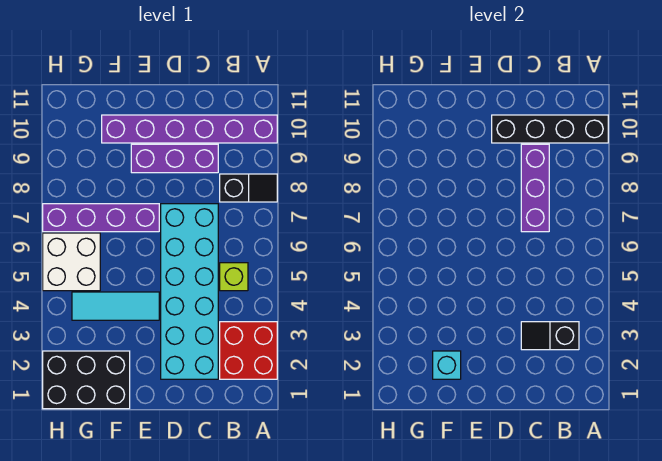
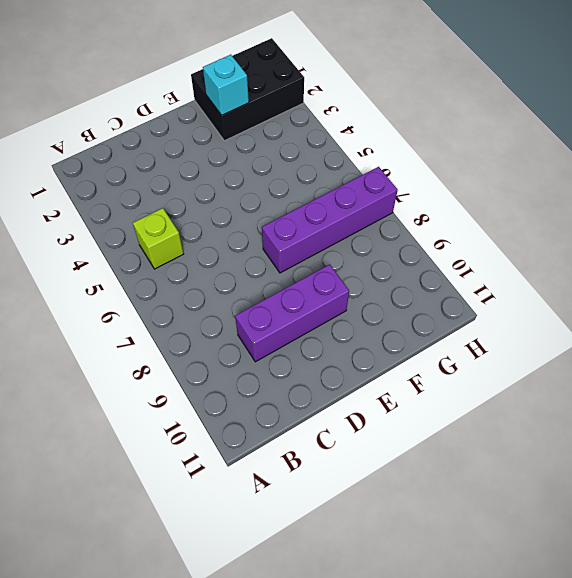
none -> red brick A2:B3 level 1
none -> black slope A8:B8 level 1 top B
none -> purple brick A10:F10 level 1

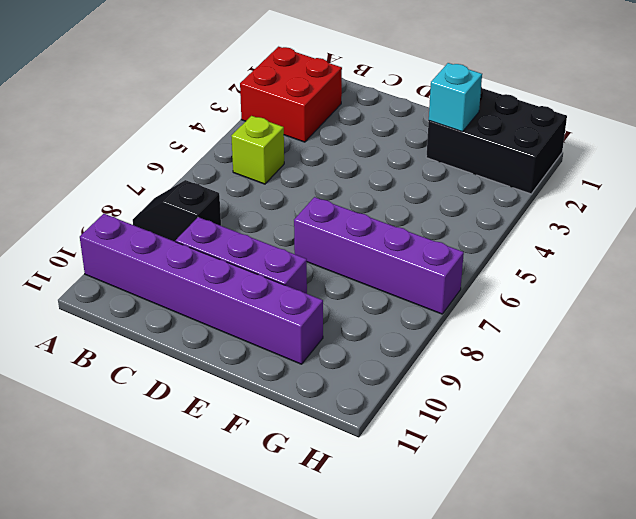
none -> cyan brick C2:D7 level 1
none -> cyan tile E4:G4 level 1
none -> white brick G5:H6 level 1

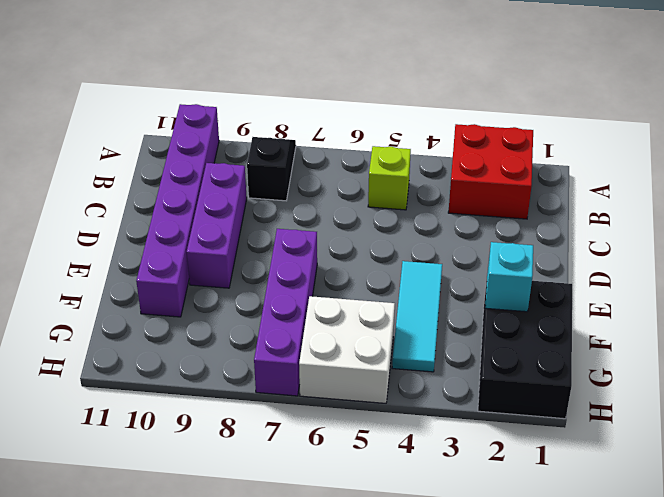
none -> cyan brick C2:D7 level 1
none -> black brick A10:D10 level 2
none -> black slope B3:C3 level 2 top B

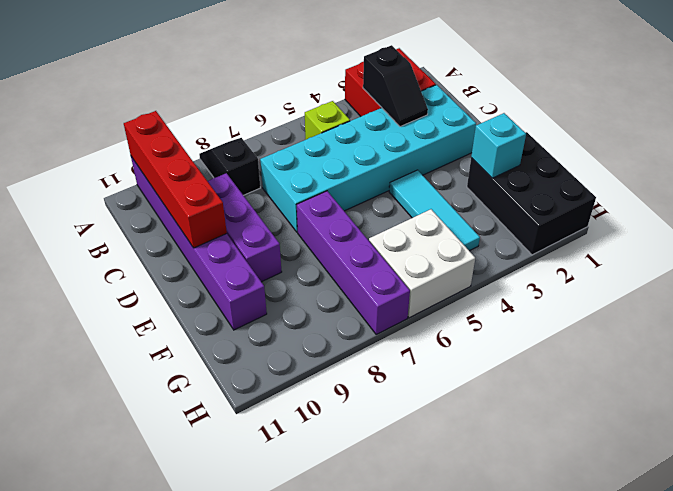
red brick A10:D10 level 2 -> black brick A10:D10 level 2
none -> purple brick C7:C9 level 2

